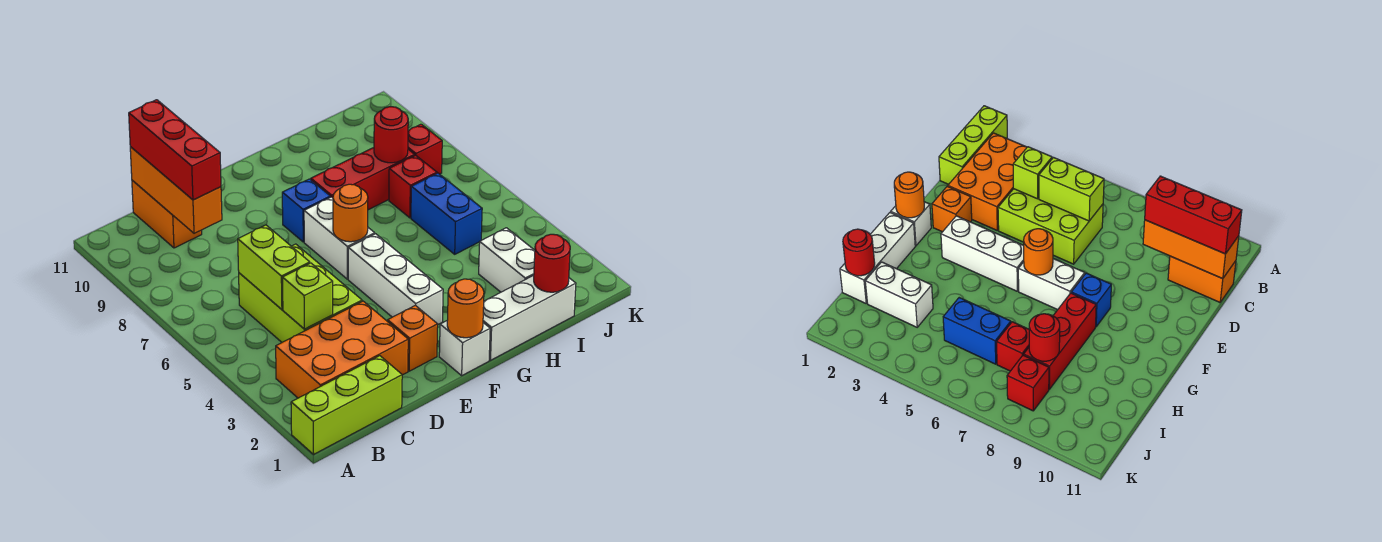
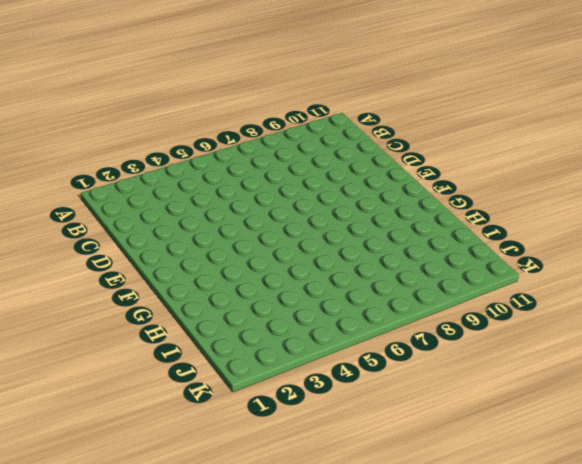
none -> lime brick A1:C1 level 1
none -> orange brick B2:D3 level 1
none -> lime brick C4:D6 level 1

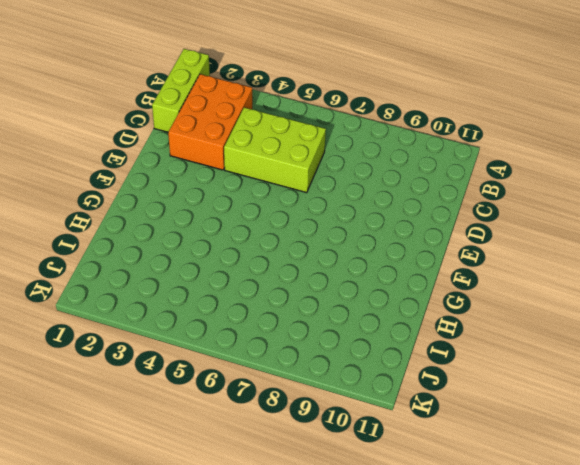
none -> orange brick C10:C11 level 1
none -> orange brick E2 level 1
none -> white brick F1 level 1

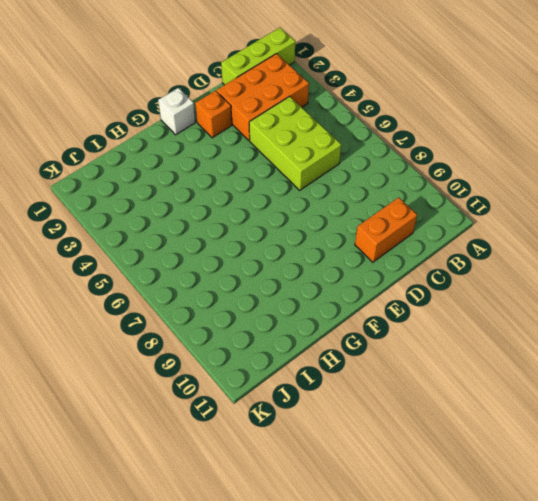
orange brick C10:D10 level 1 -> orange brick C10:C11 level 1
none -> white brick F3:F5 level 1
none -> white brick F6:F7 level 1
none -> blue brick F8 level 1

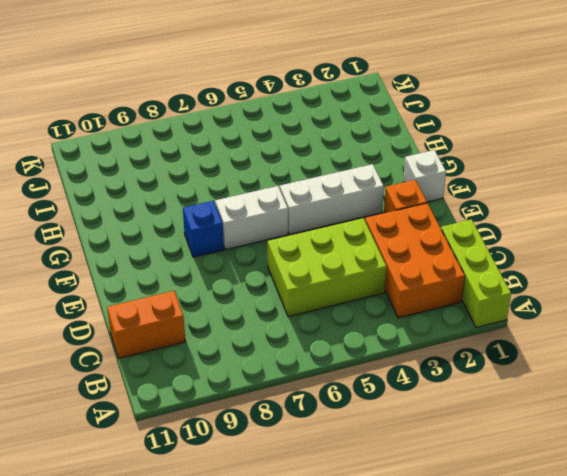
none -> white brick G1:I1 level 1
none -> red brick G8:I8 level 1
none -> white brick I2:I3 level 1

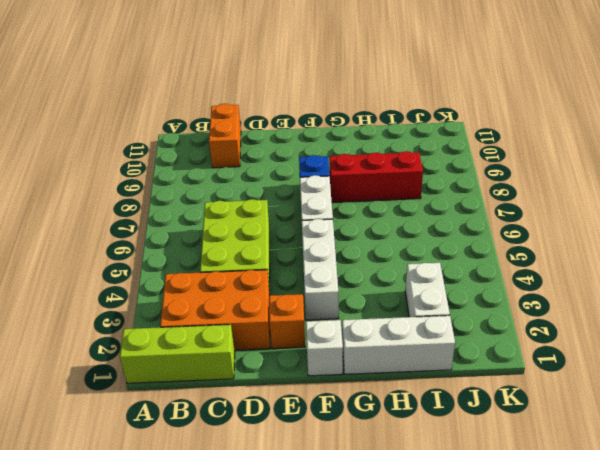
none -> blue brick I5:I6 level 1
none -> red brick I7 level 1
none -> red brick J8 level 1

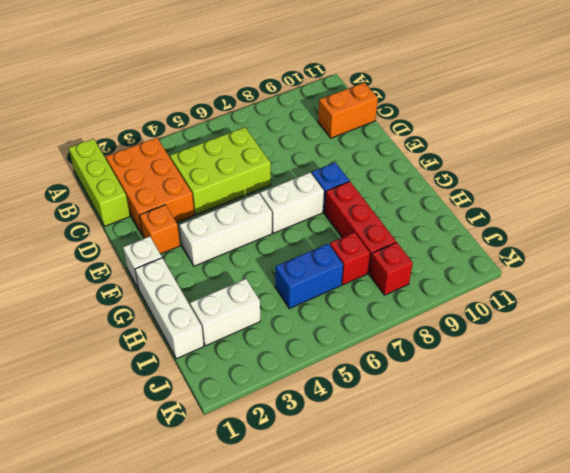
none -> lime brick C4 level 2
none -> lime brick C5:C6 level 2
none -> orange brick C9:C11 level 2

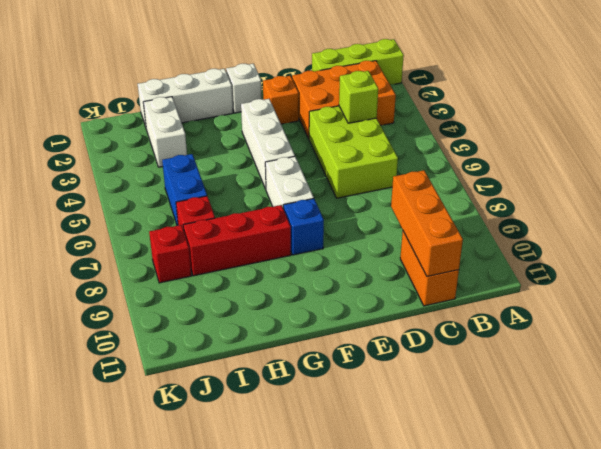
none -> lime brick C5:C6 level 2
none -> orange round brick F1 level 2
none -> orange round brick F6 level 2

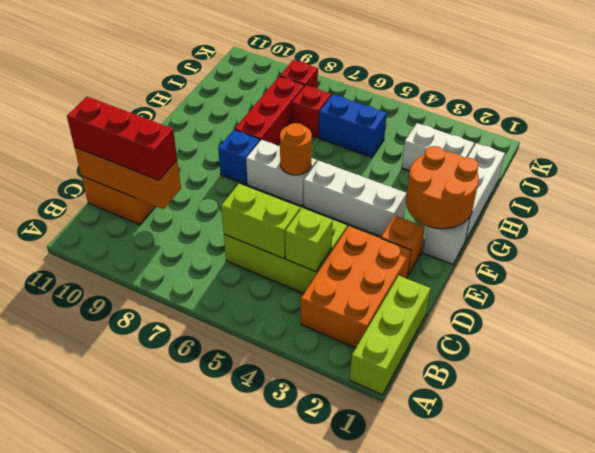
orange round brick F1:G2 level 2 -> orange round brick F1 level 2
none -> red round brick I1 level 2
none -> red round brick I8 level 2

